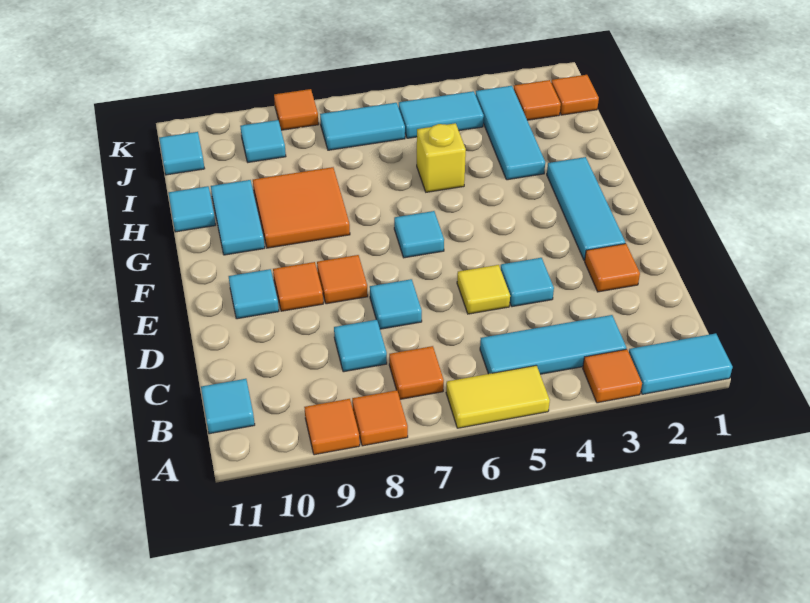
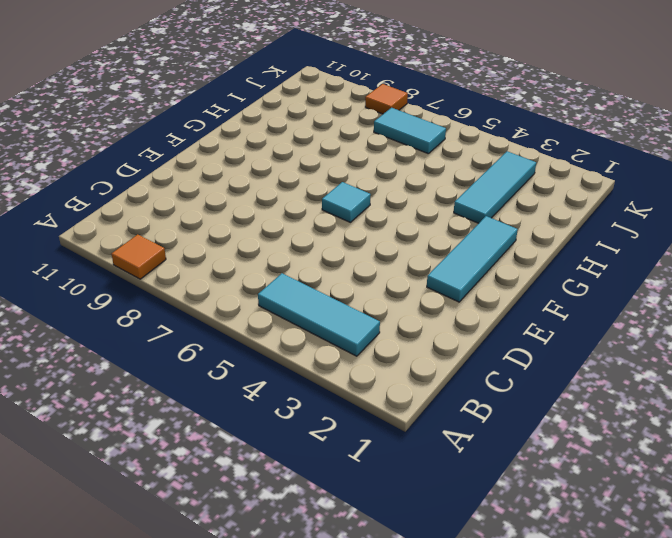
none -> cyan tile A1:A2 level 1
none -> orange tile A3 level 1
none -> yellow tile A5:A6 level 1
none -> orange tile A8 level 1

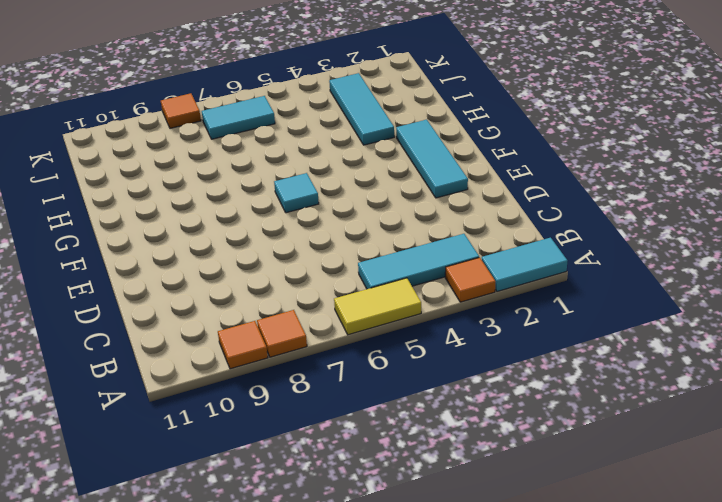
none -> orange tile B7 level 1
none -> cyan tile B11 level 1
none -> cyan tile C8 level 1
none -> orange tile D2 level 1

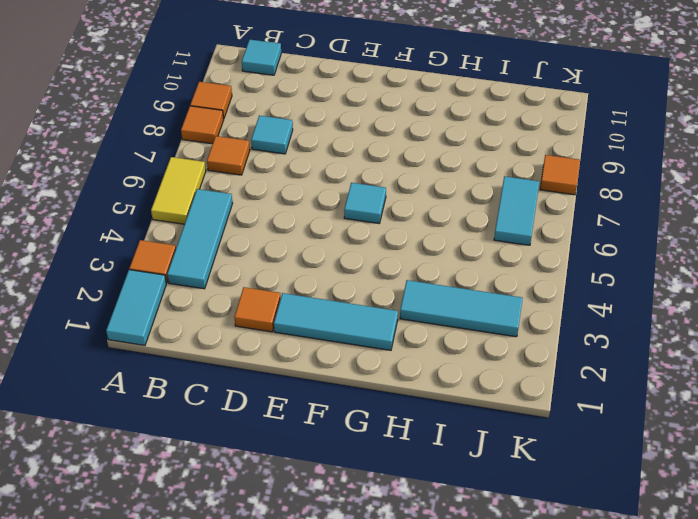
none -> cyan tile D4 level 1
none -> yellow tile D5 level 1
none -> cyan tile D7 level 1
none -> orange tile E8 level 1

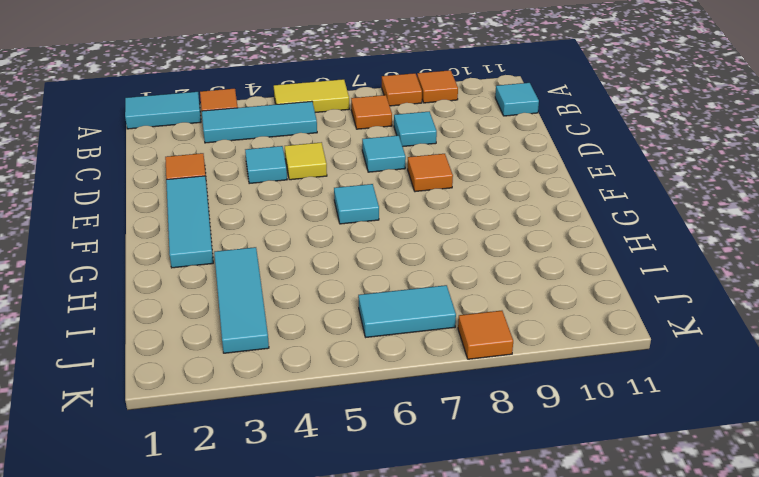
none -> orange tile E9 level 1
none -> cyan tile E10 level 1
none -> orange tile G8:H9 level 1
none -> cyan tile G10:H10 level 1

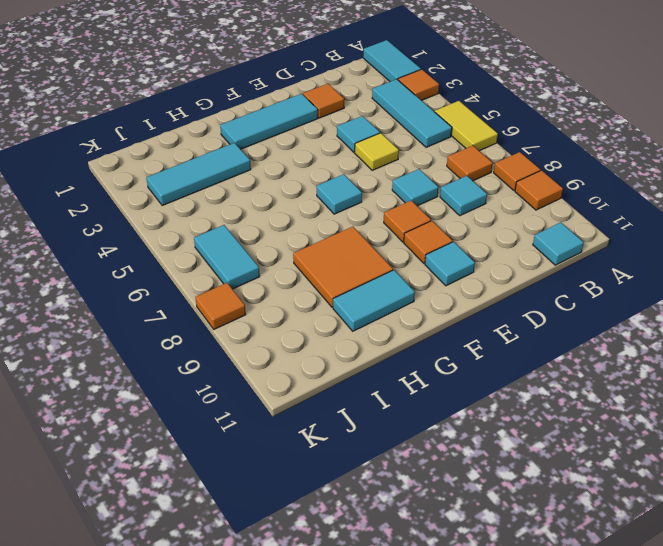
none -> yellow brick H5 level 1
none -> cyan tile H11 level 1
none -> orange tile J1 level 1
none -> orange tile J2 level 1

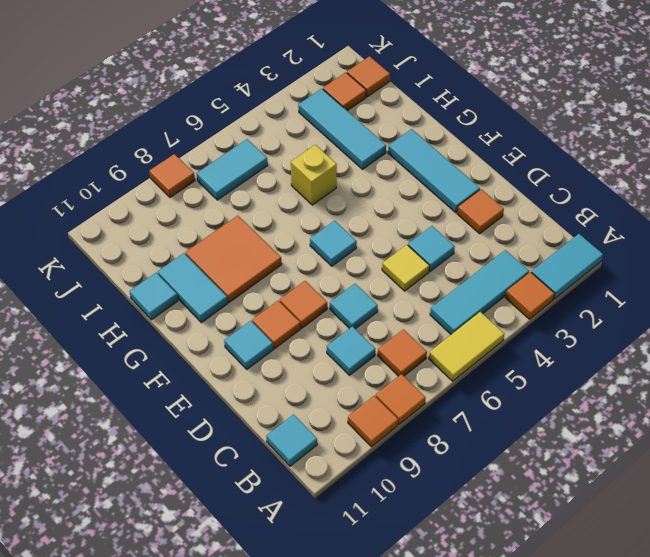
none -> cyan tile J4:J5 level 1
none -> cyan tile J9 level 1
none -> cyan tile J11 level 1

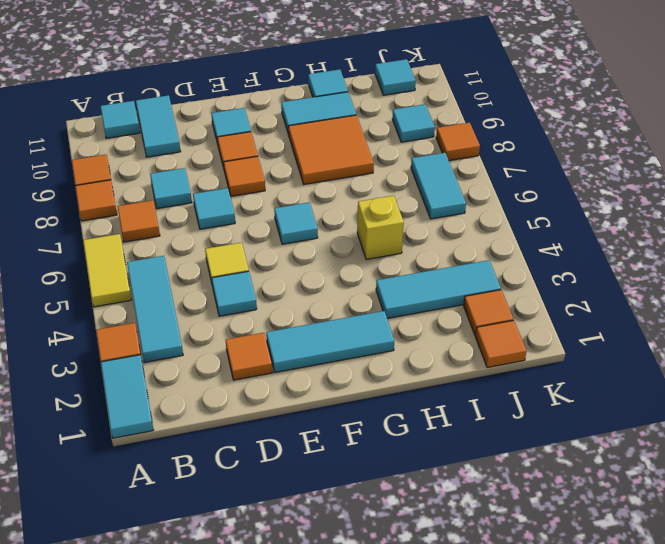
cyan tile C10:C11 level 1 -> cyan tile J4:J5 level 1

